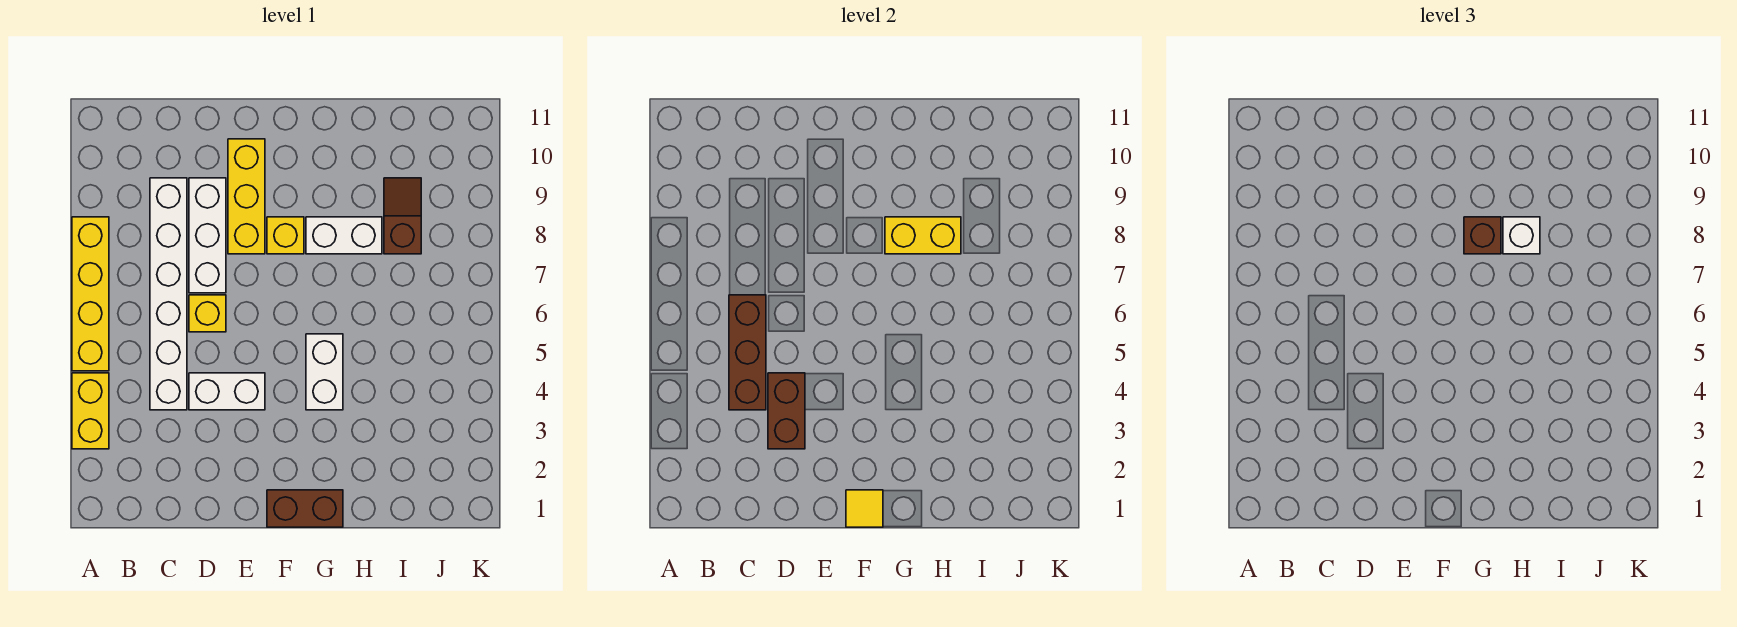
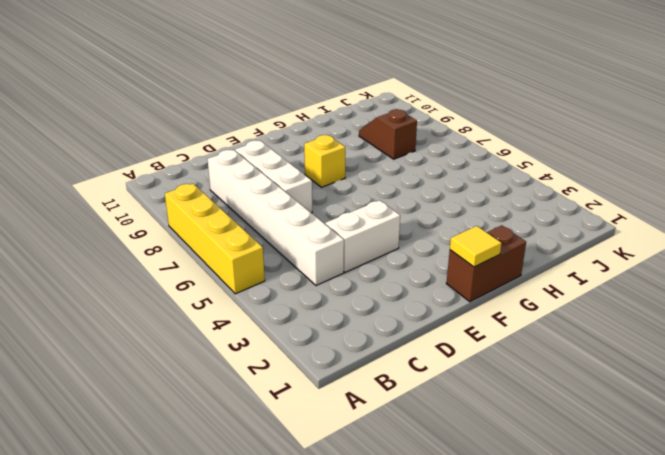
none -> yellow brick A3:A4 level 1
none -> yellow brick D6 level 1
none -> yellow brick E8:E10 level 1

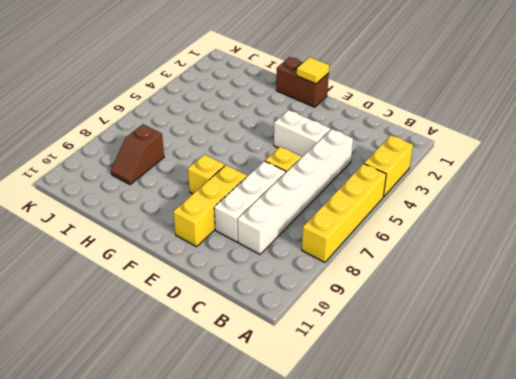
none -> white brick G4:G5 level 1
none -> white brick G8:H8 level 1
none -> brown brick C4:C6 level 2

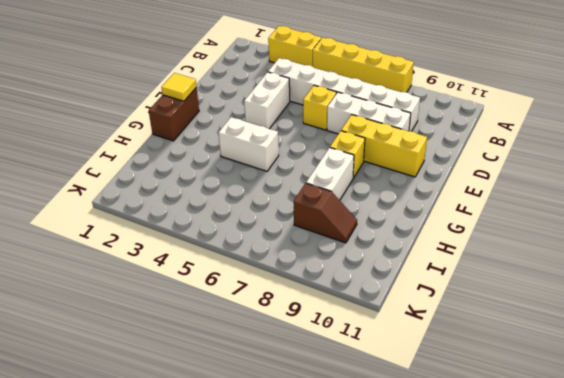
none -> brown brick C4:C6 level 2
none -> brown brick D3:D4 level 2
none -> yellow brick G8:H8 level 2

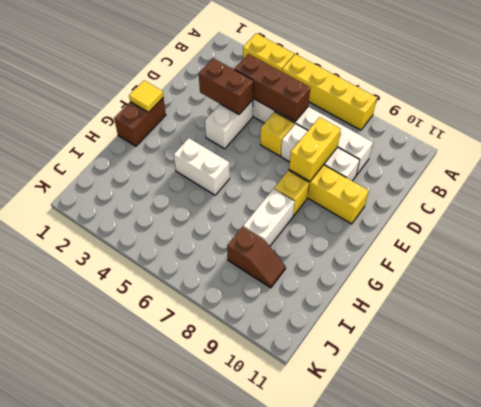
yellow brick D8:E8 level 2 -> yellow brick G8:H8 level 2
none -> brown brick G8 level 3
none -> white brick H8 level 3

